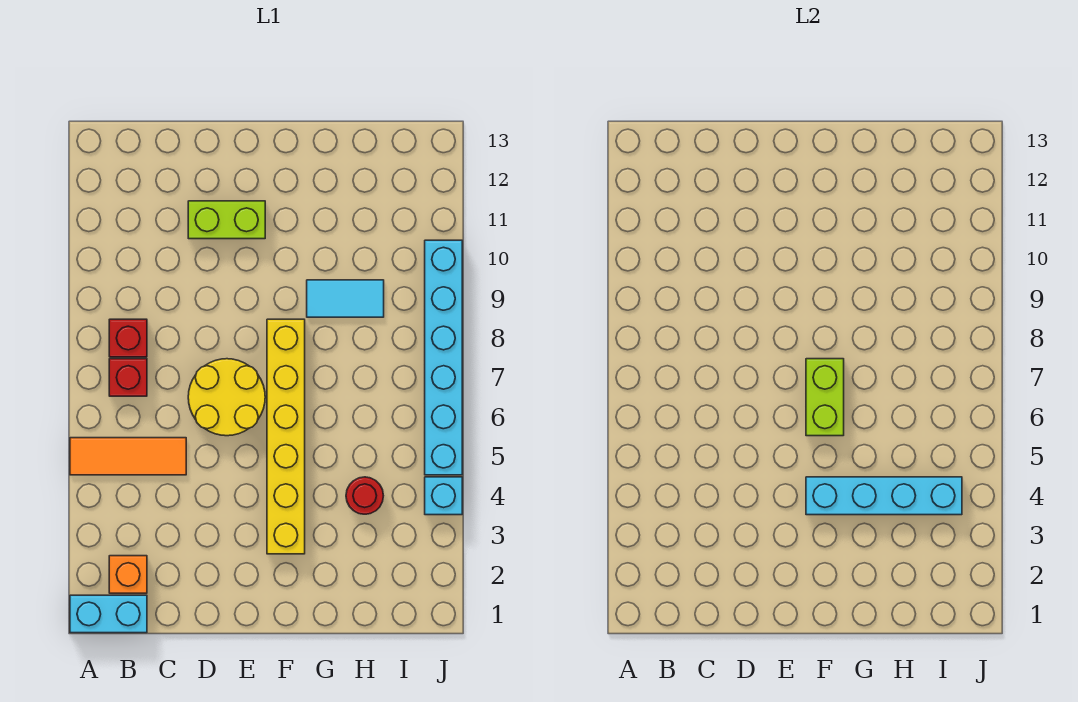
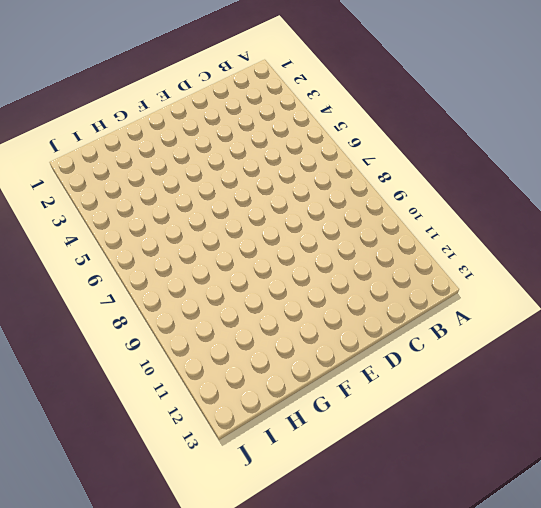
none -> cyan brick A1:B1 level 1
none -> orange tile A5:C5 level 1
none -> orange brick B2 level 1

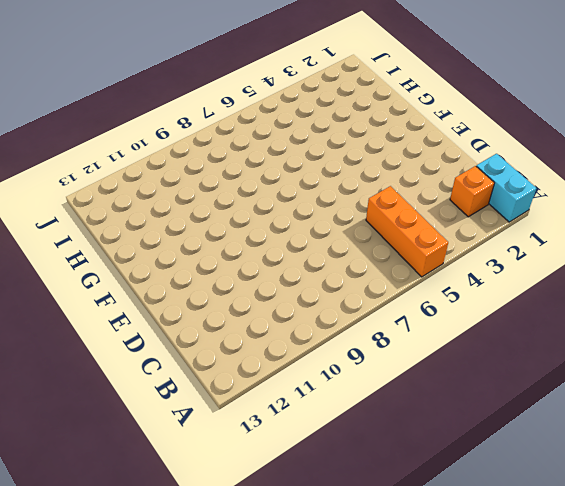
orange brick A5:C5 level 1 -> orange tile A5:C5 level 1
none -> red brick B7 level 1
none -> red brick B8 level 1
none -> yellow round brick D6:E7 level 1

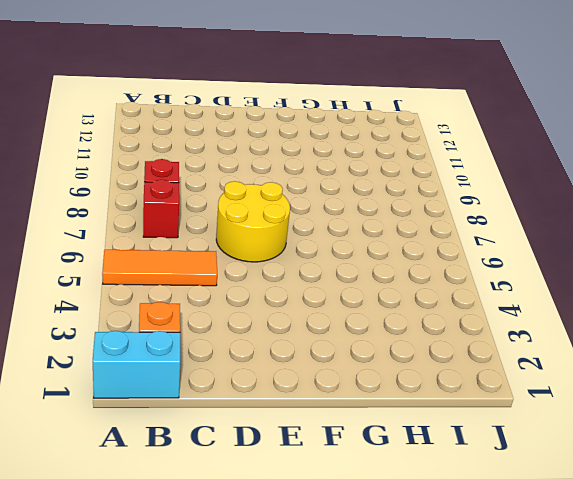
none -> lime brick D11:E11 level 1
none -> yellow brick F3:F8 level 1
none -> cyan tile G9:H9 level 1

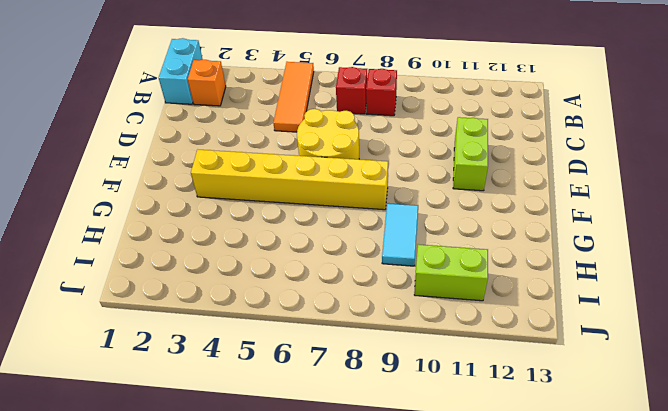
lime brick I10:I11 level 1 -> lime brick F6:F7 level 2
none -> red round brick H4 level 1
none -> cyan brick J4 level 1
none -> cyan brick J5:J10 level 1

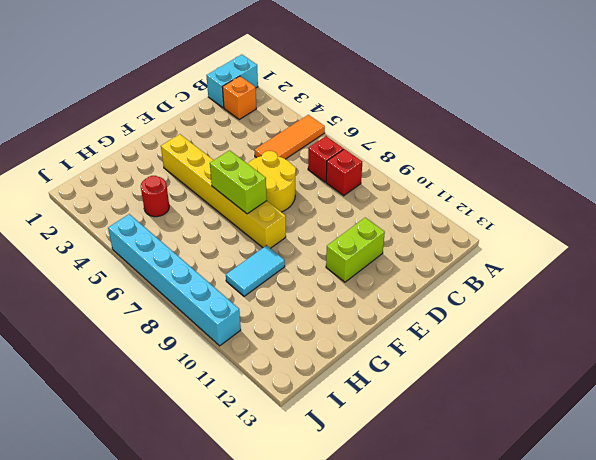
none -> cyan brick J4 level 1
none -> cyan brick F4:I4 level 2

